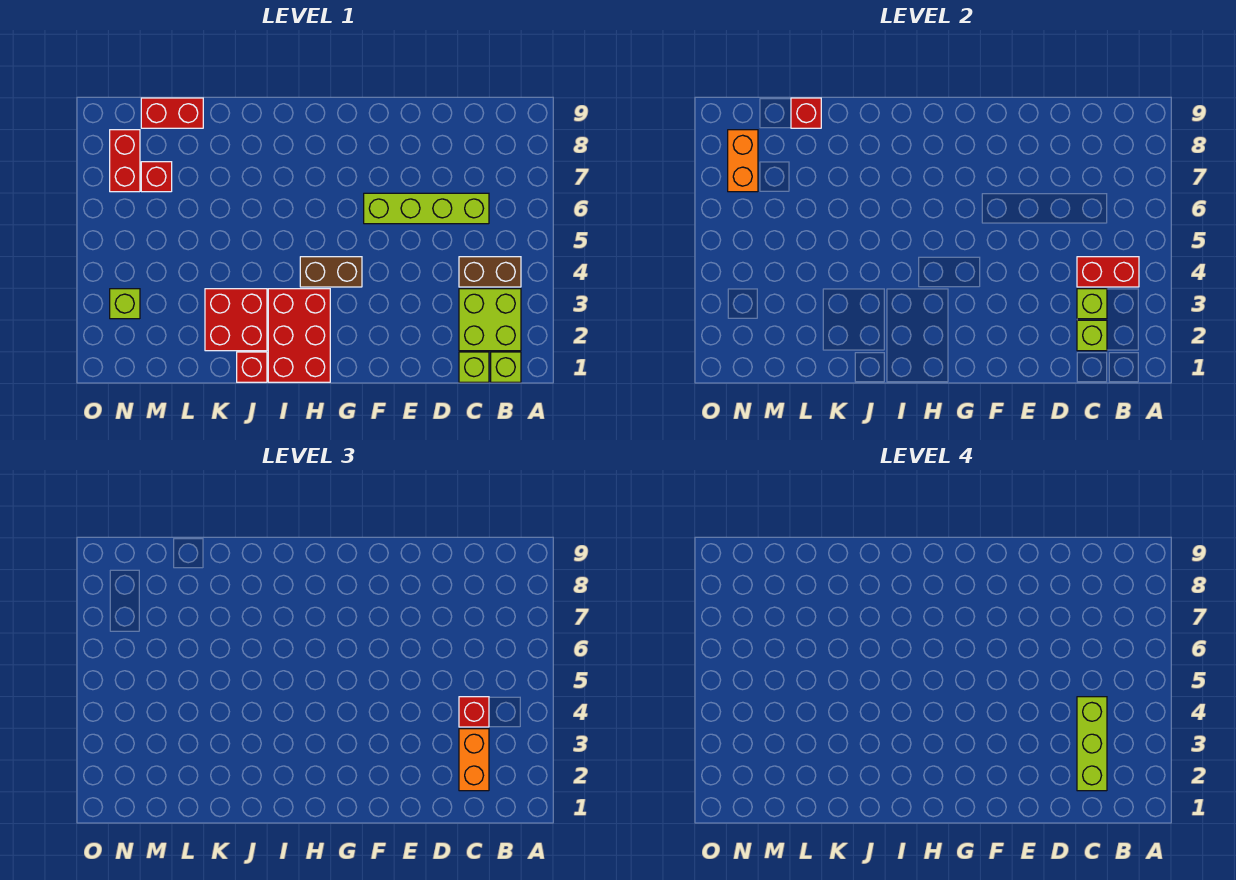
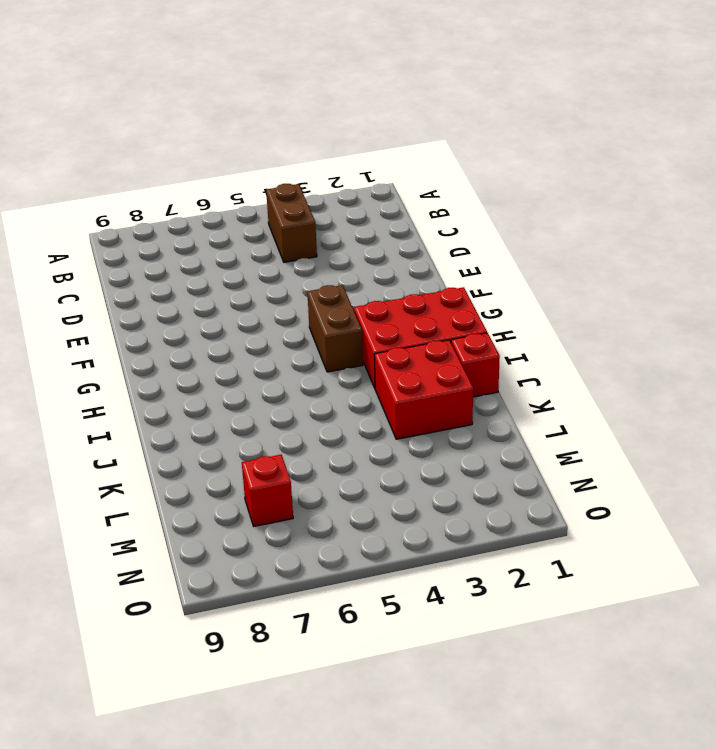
none -> lime brick B1 level 1
none -> lime brick B2:C3 level 1
none -> lime brick C1 level 1

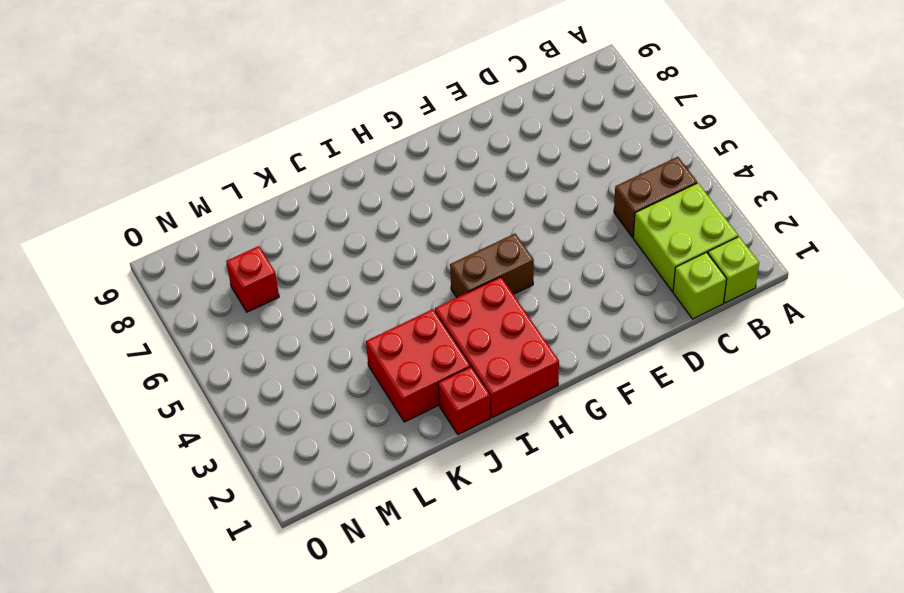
none -> lime brick C6:F6 level 1
none -> red brick L9:M9 level 1
none -> lime brick N3 level 1

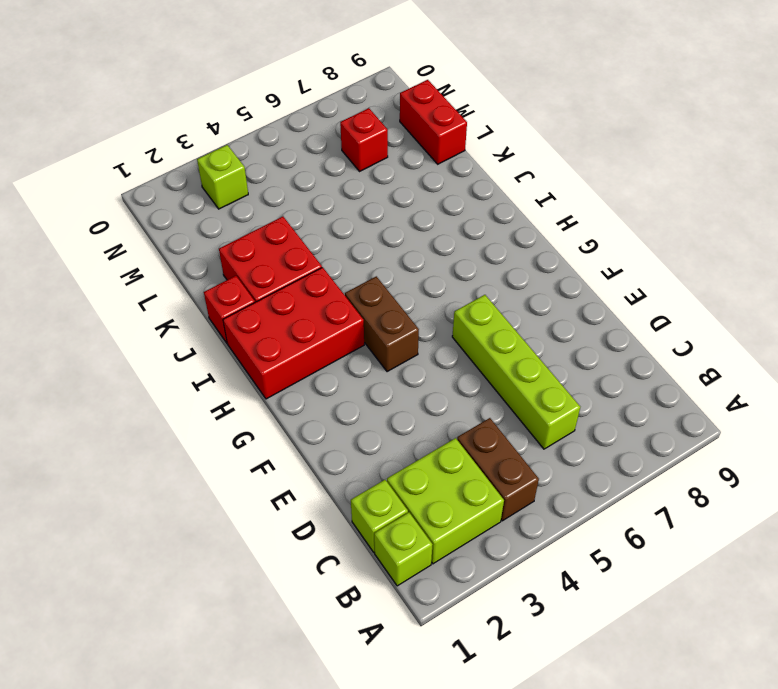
none -> red brick N7:N8 level 1
none -> red brick B4:C4 level 2
none -> lime brick C2 level 2

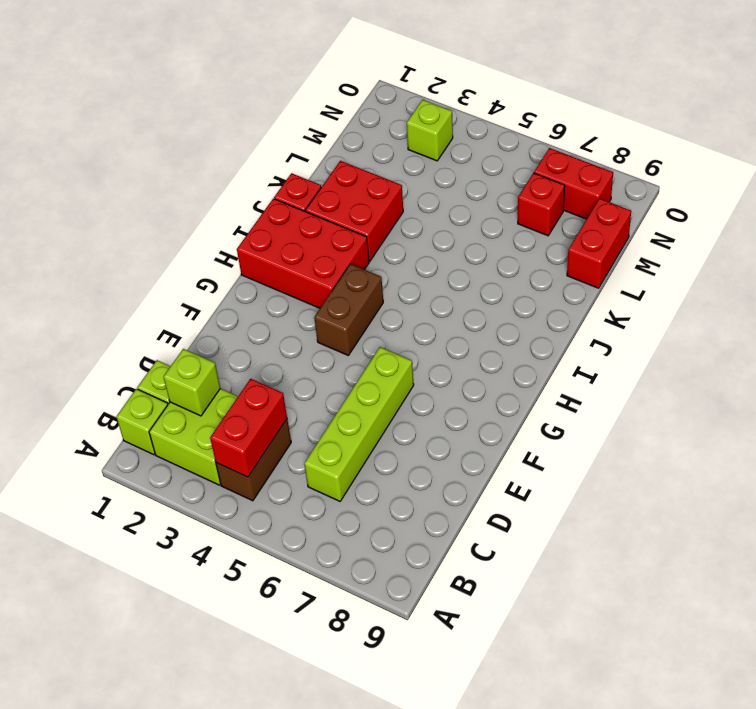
none -> lime brick C3 level 2
none -> red brick L9 level 2
none -> orange brick N7:N8 level 2

